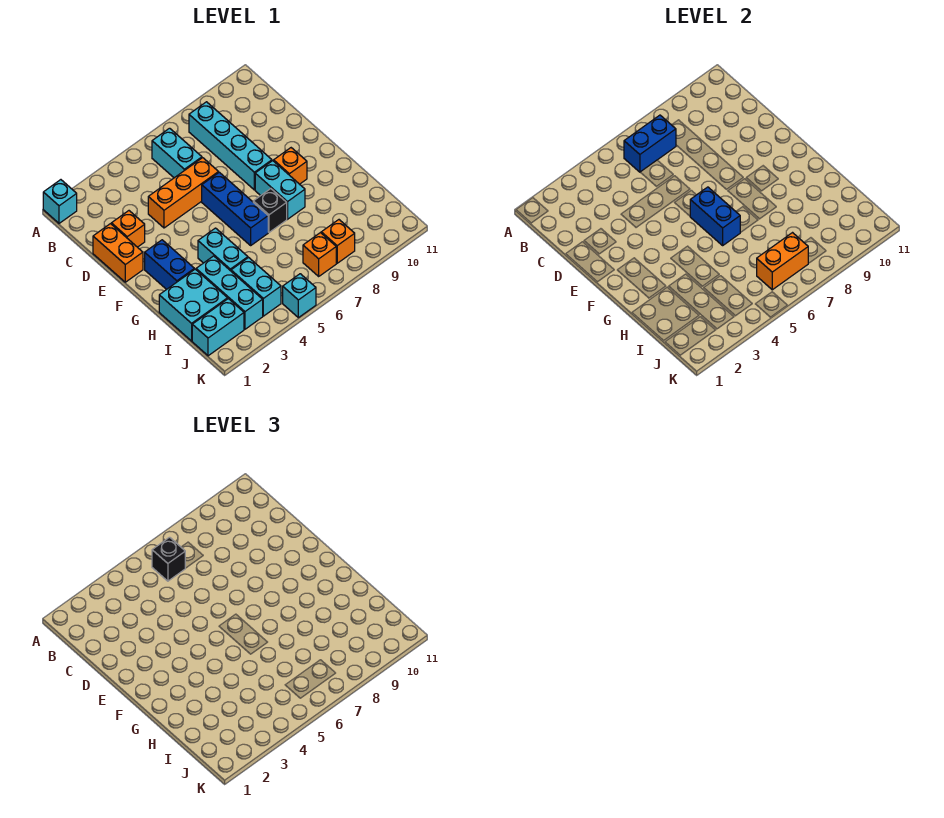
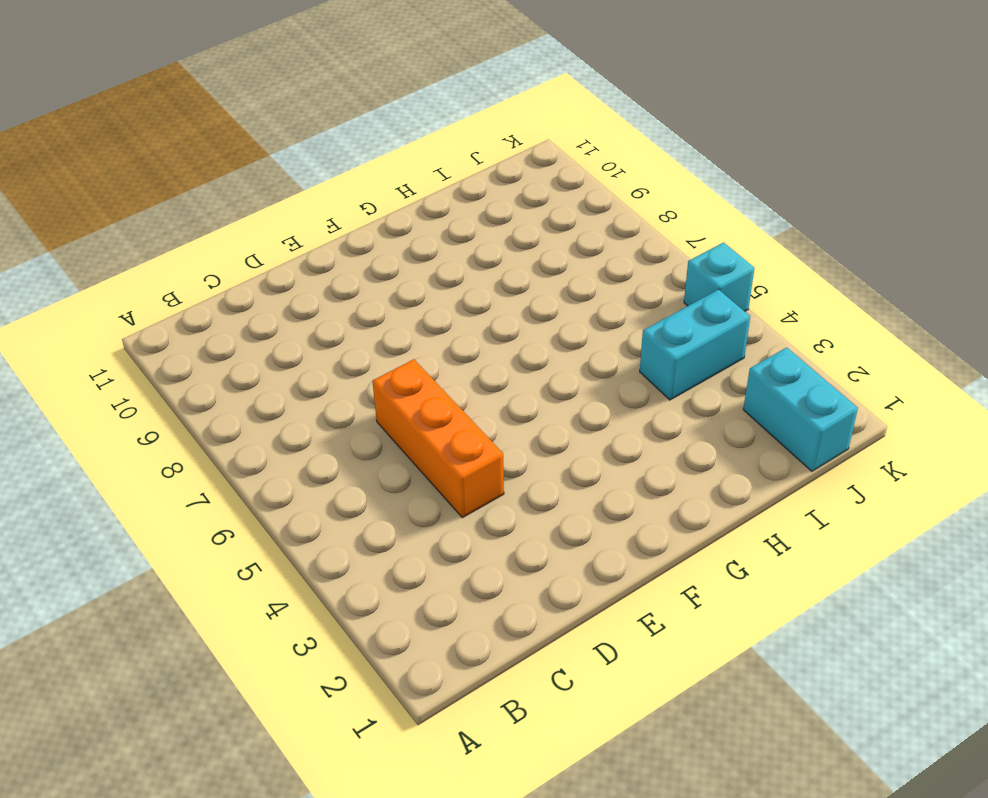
none -> cyan brick A1 level 1
none -> cyan brick B6:C6 level 1
none -> cyan brick B8:E8 level 1

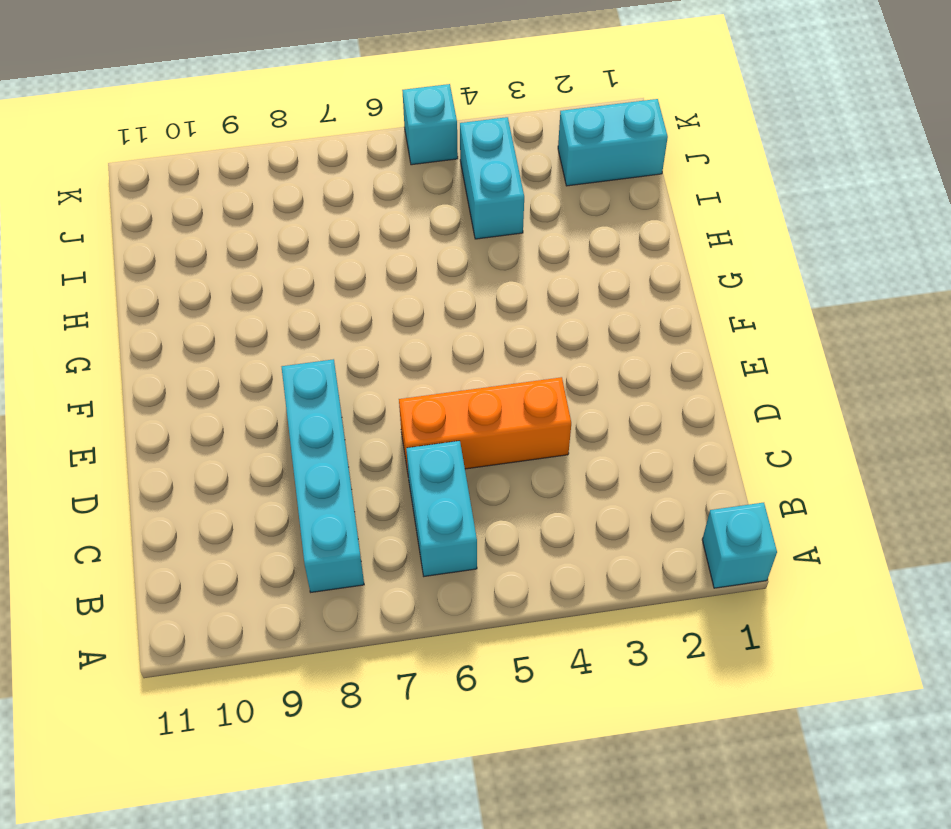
none -> orange brick D1:E1 level 1
none -> orange brick D2 level 1
none -> blue brick E6:G6 level 1

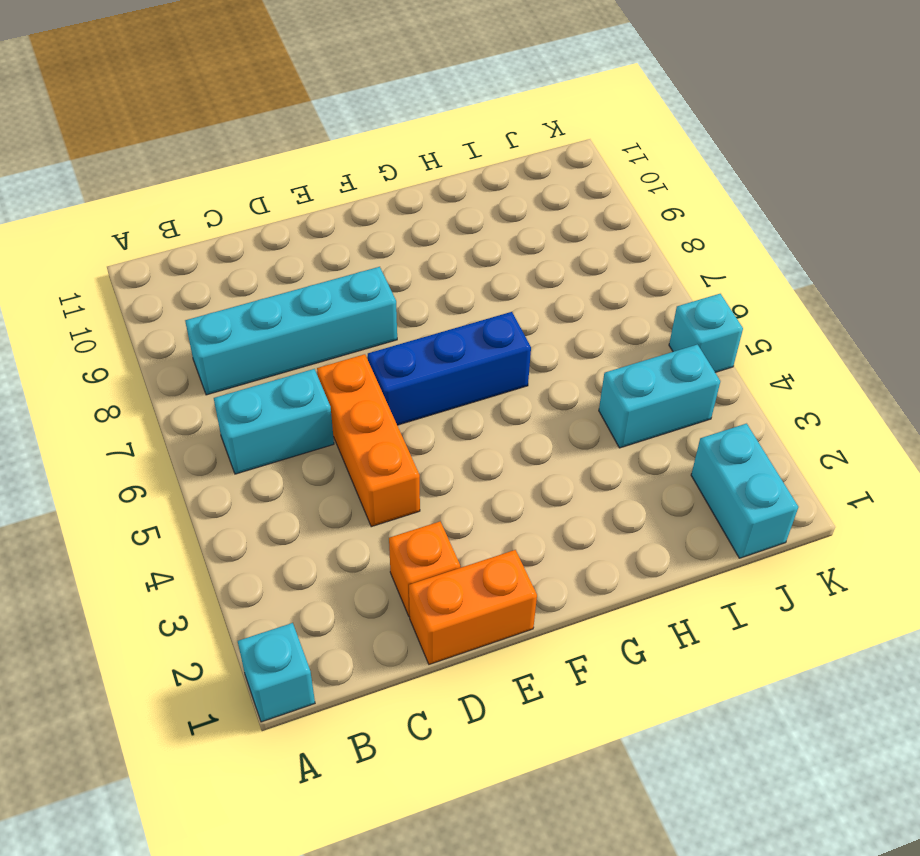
none -> blue brick F2:G2 level 1
none -> cyan brick F8:G8 level 1
none -> orange brick F9 level 1

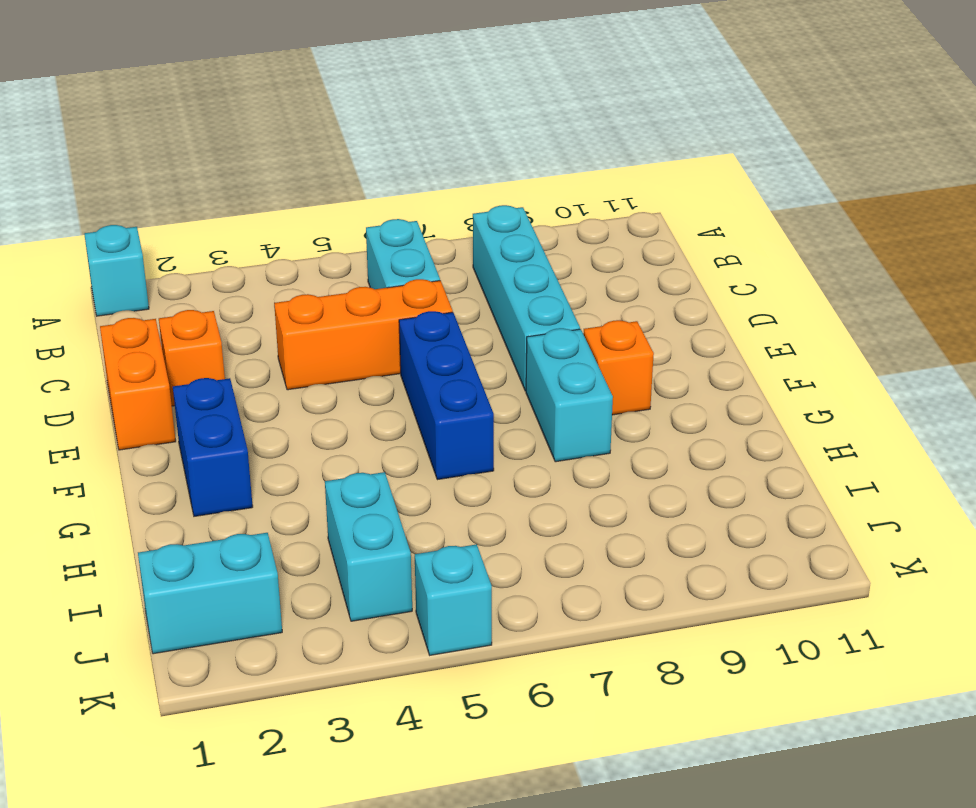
none -> cyan brick G4:H4 level 1
none -> black brick G7 level 1
none -> cyan brick H1:I2 level 1

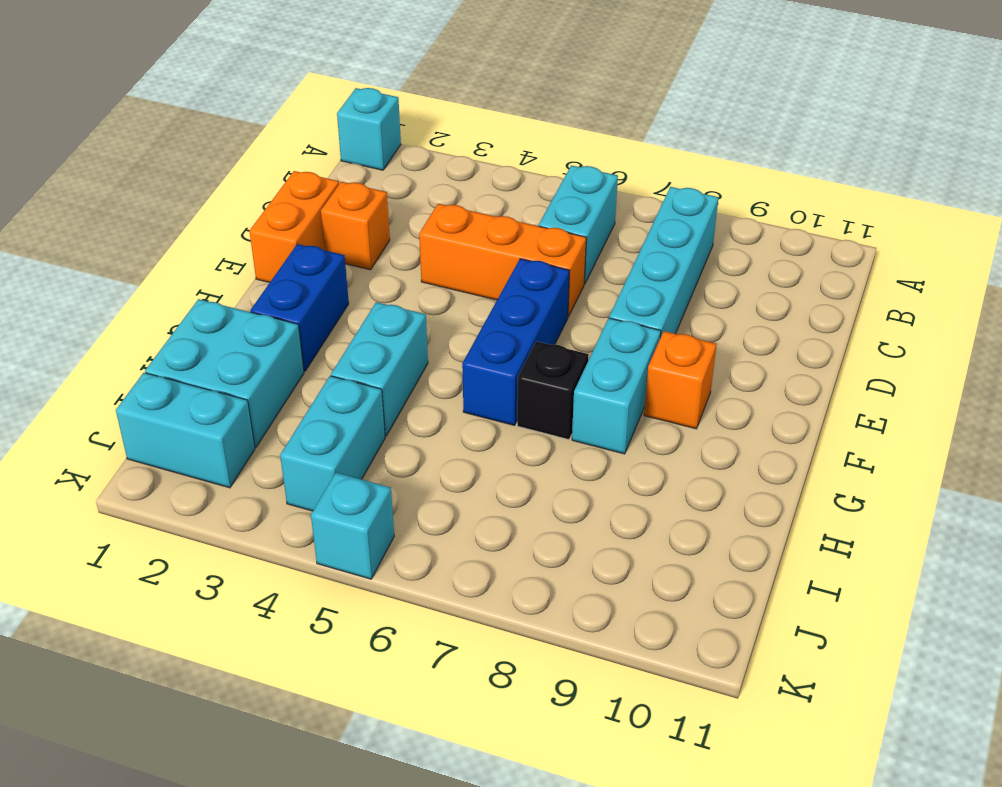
none -> cyan brick H3:J3 level 1
none -> orange brick J7 level 1
none -> orange brick J8 level 1

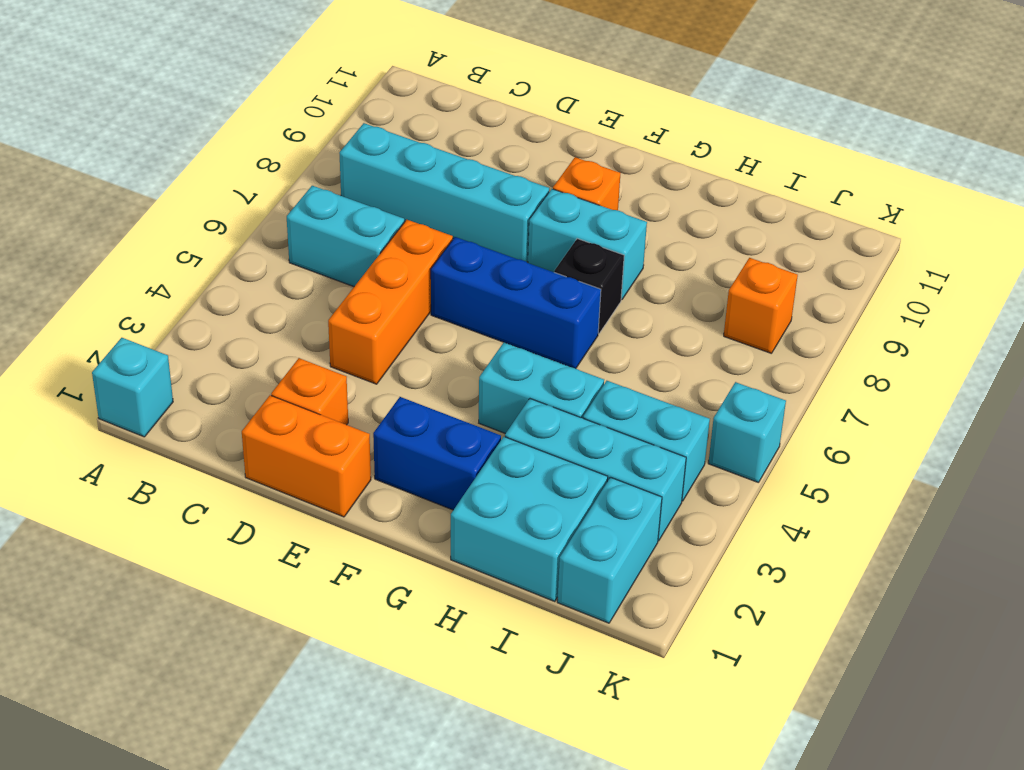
none -> orange brick J7 level 1
none -> blue brick B6:B7 level 2
none -> blue brick F6:G6 level 2

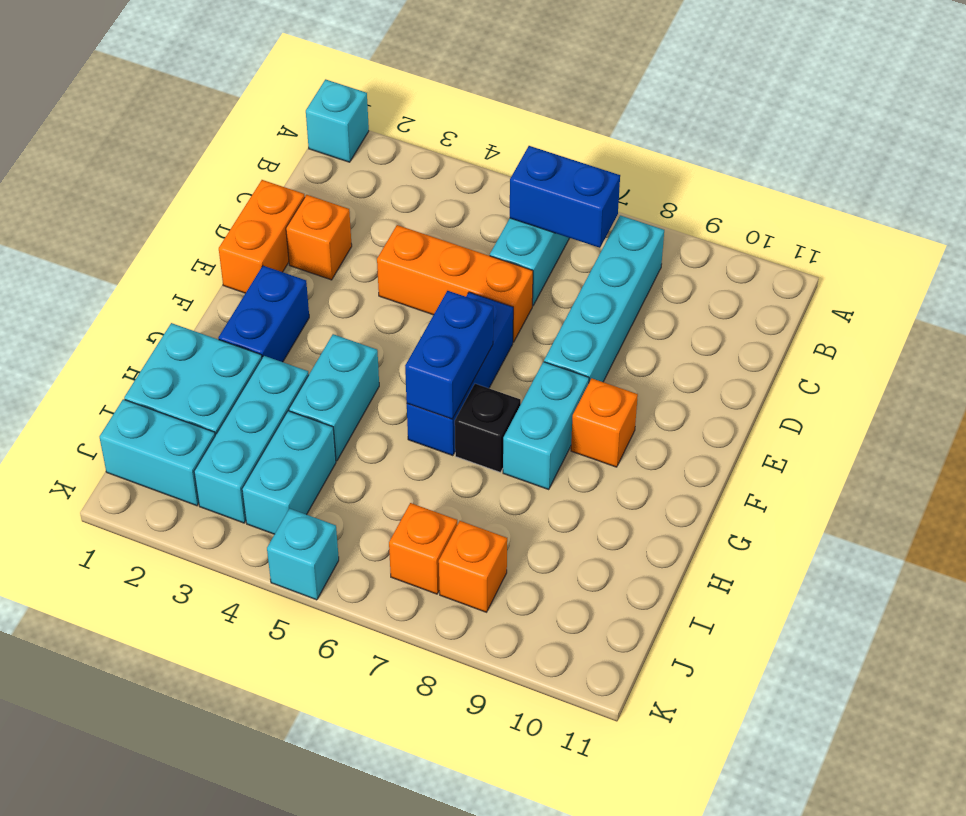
none -> orange brick J6:J7 level 2
none -> black brick B6 level 3

